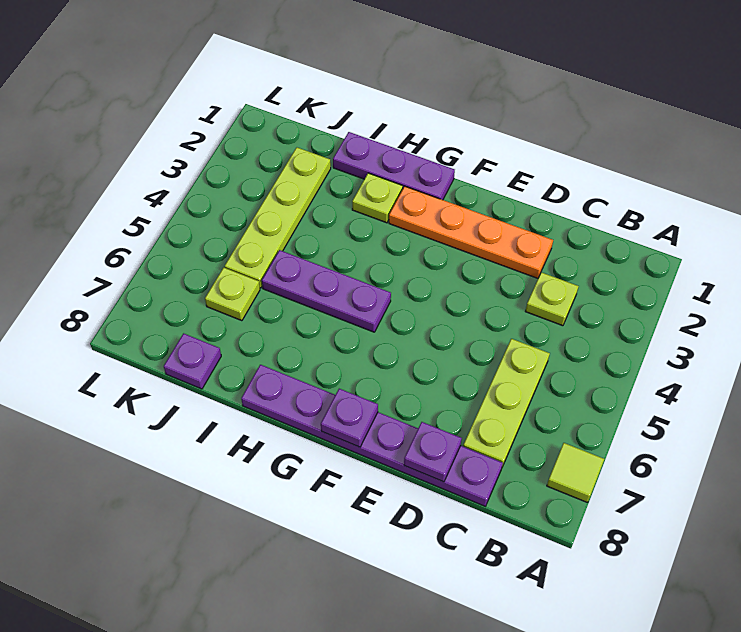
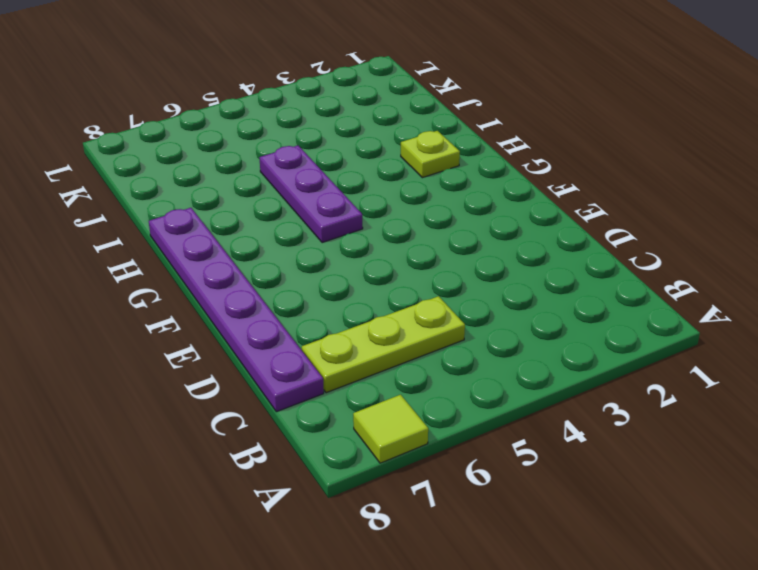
none -> lime plate C3 level 1
none -> orange plate D2:G2 level 1
none -> purple plate G1:I1 level 1

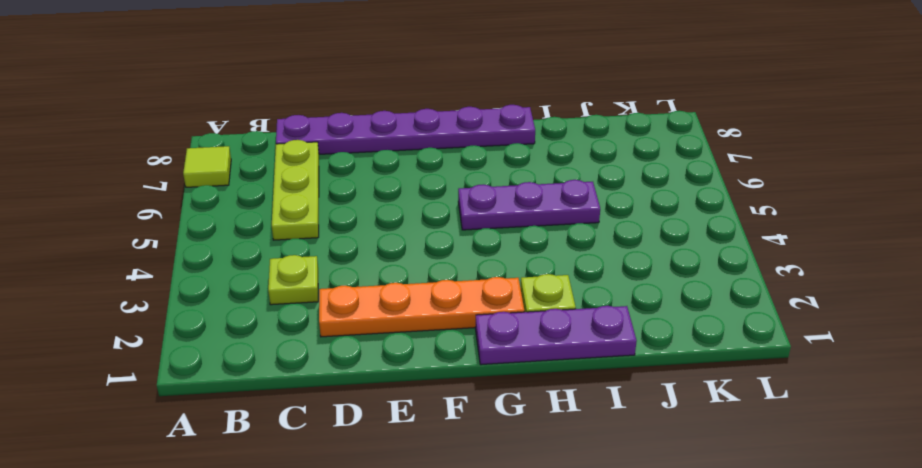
none -> lime plate J2:J5 level 1
none -> lime plate J6 level 1
none -> purple plate J8 level 1

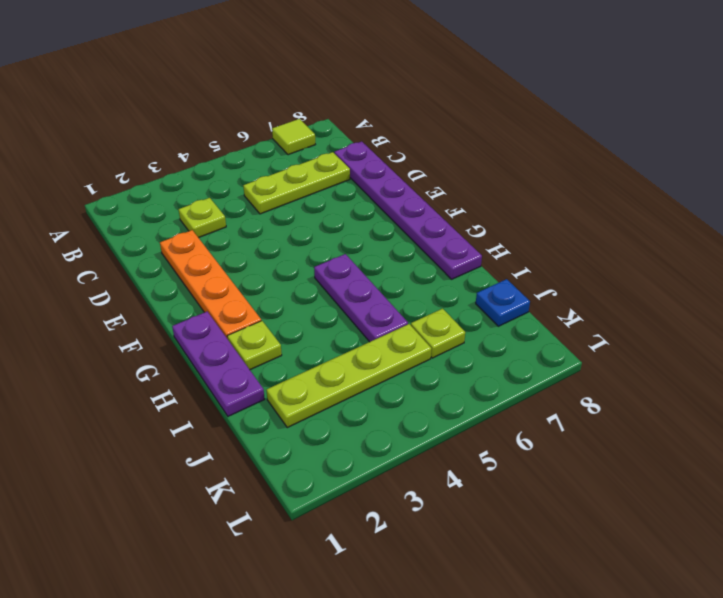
blue plate J8 level 1 -> purple plate J8 level 1
none -> purple plate D8 level 2
none -> purple plate F8 level 2

